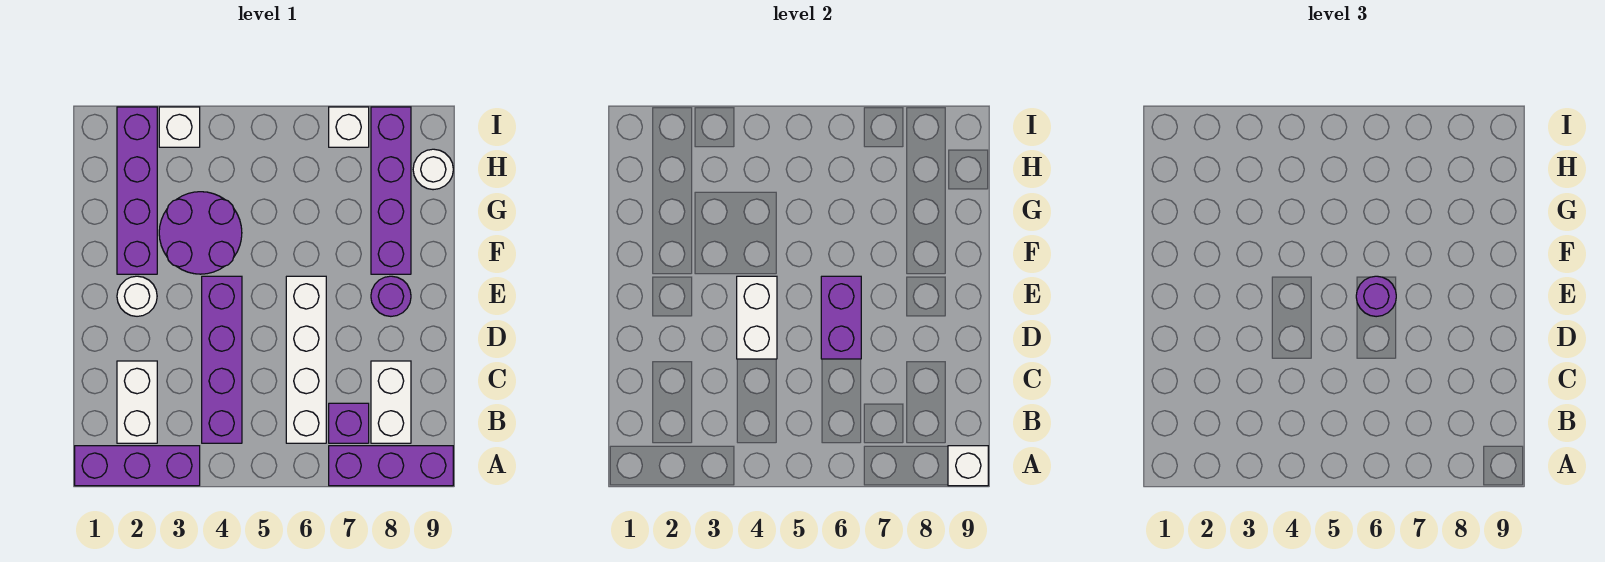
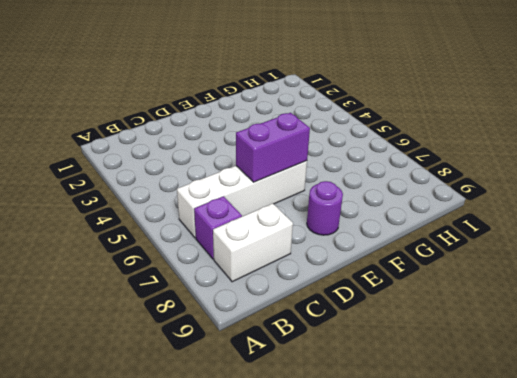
none -> purple brick A1:A3 level 1
none -> purple brick A7:A9 level 1
none -> white brick B2:C2 level 1

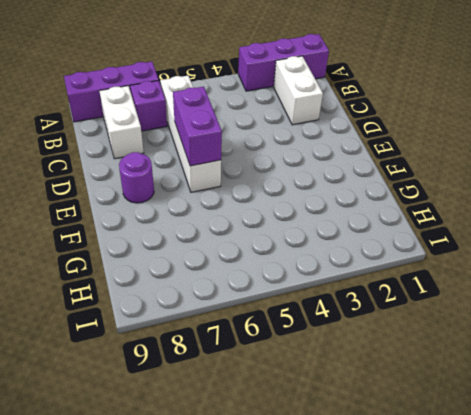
none -> purple brick B4:E4 level 1
none -> white round brick E2 level 1
none -> purple brick F2:I2 level 1

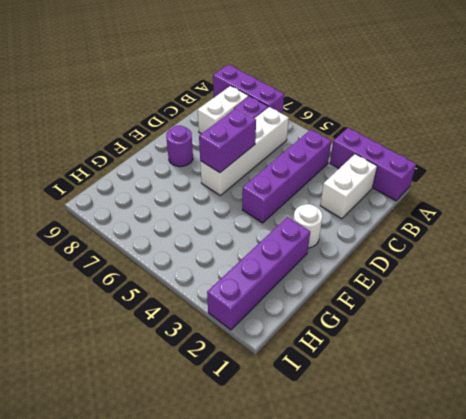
none -> purple round brick F3:G4 level 1
none -> purple brick F8:I8 level 1
none -> white round brick H9 level 1

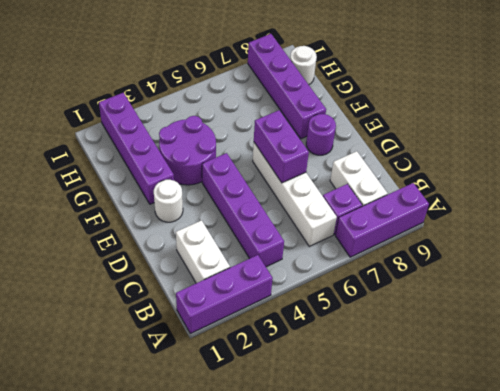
none -> white brick I3 level 1
none -> white brick I7 level 1
none -> white brick A9 level 2

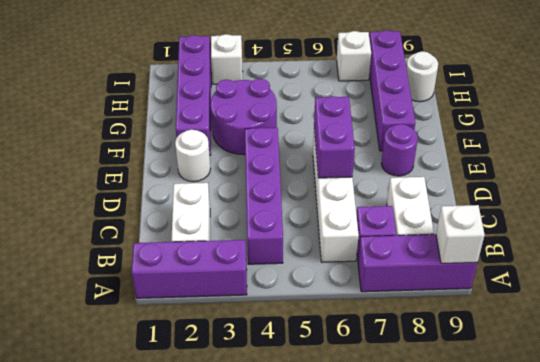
none -> white brick D4:E4 level 2
none -> purple round brick E6 level 3

